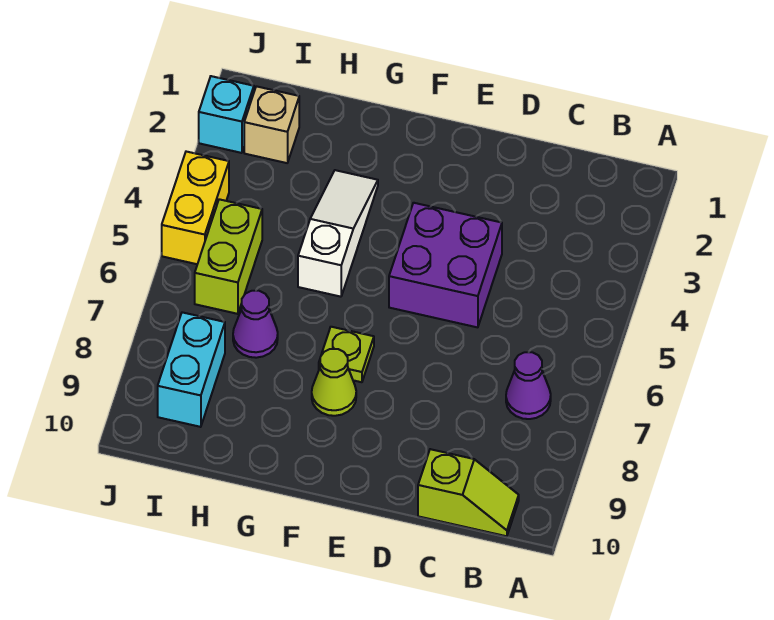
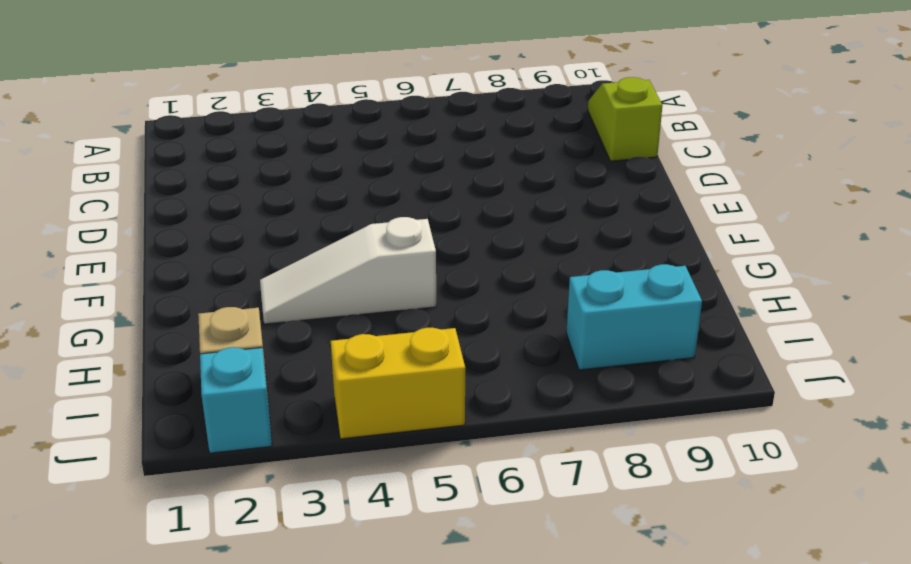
none -> purple cone B7 level 1
none -> purple brick D4:E5 level 1
none -> lime plate F7 level 1

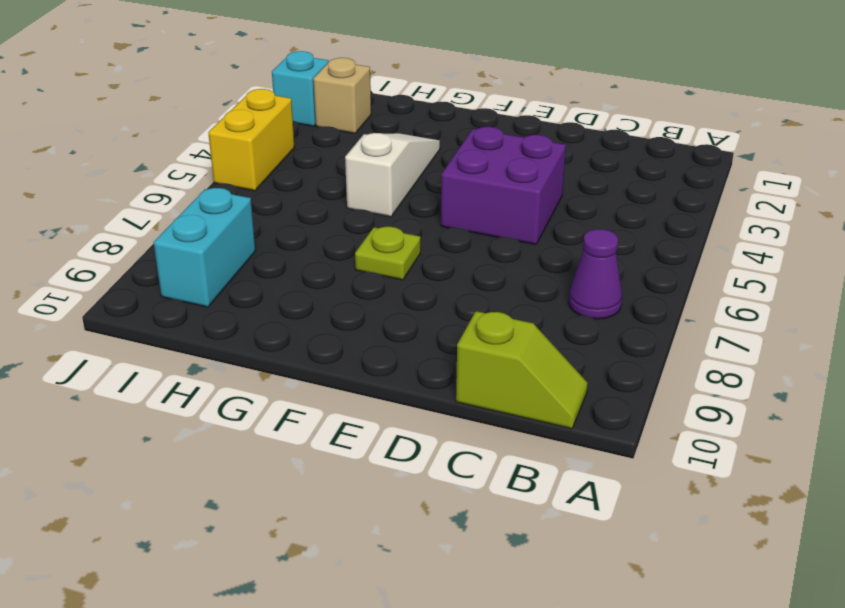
none -> lime cone F8 level 1
none -> purple cone H7 level 1
none -> lime brick I5:I6 level 1

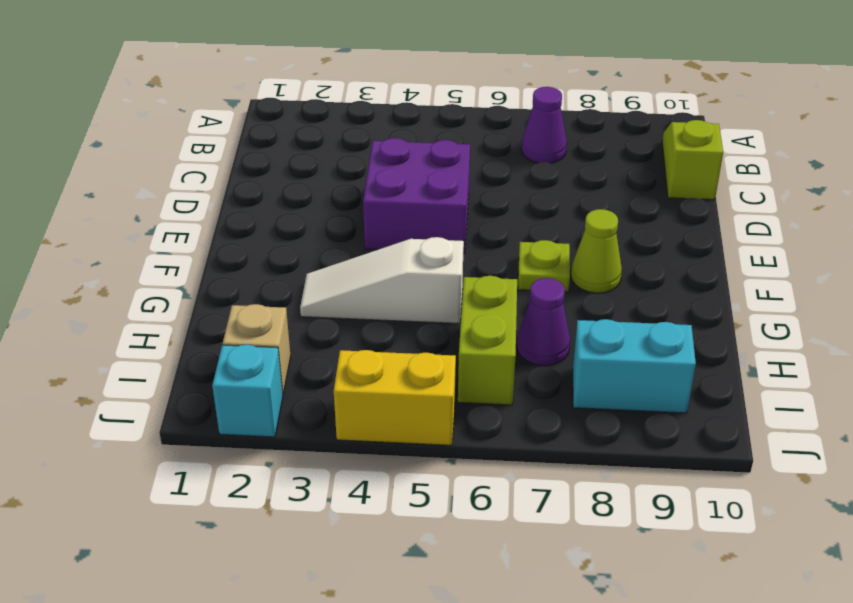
lime brick H6:I6 level 1 -> lime brick I5:I6 level 1

